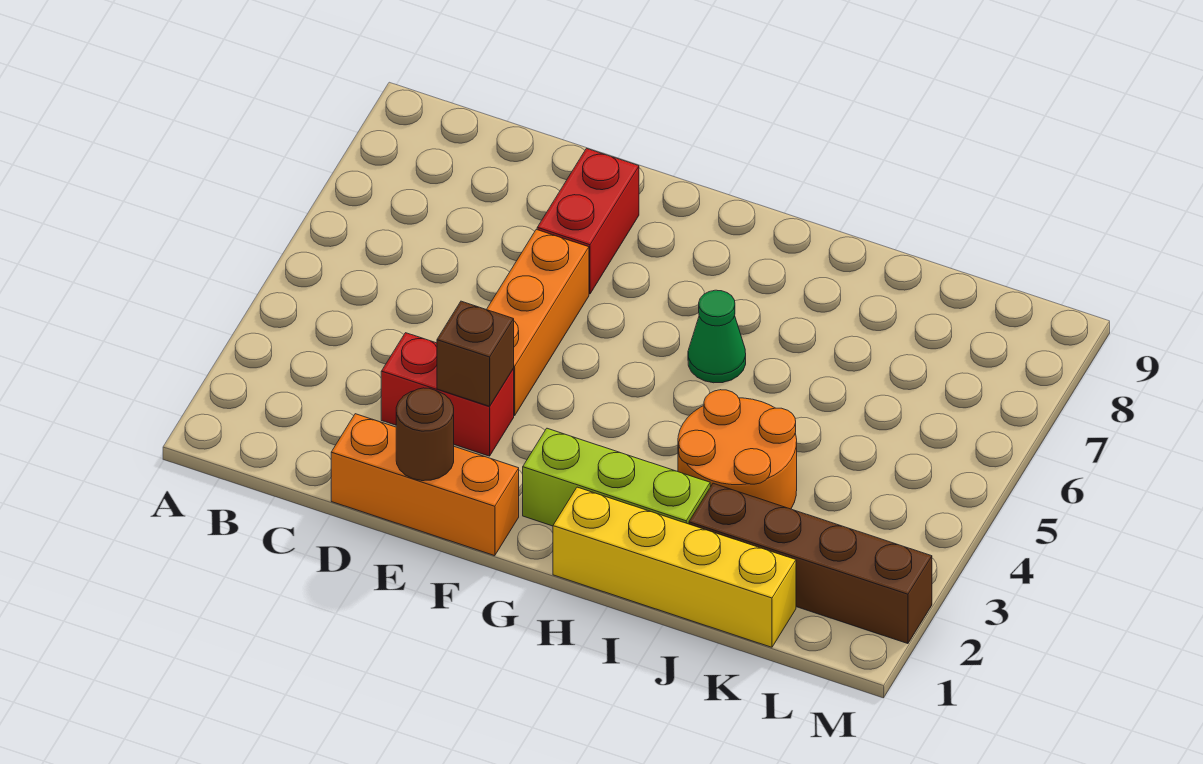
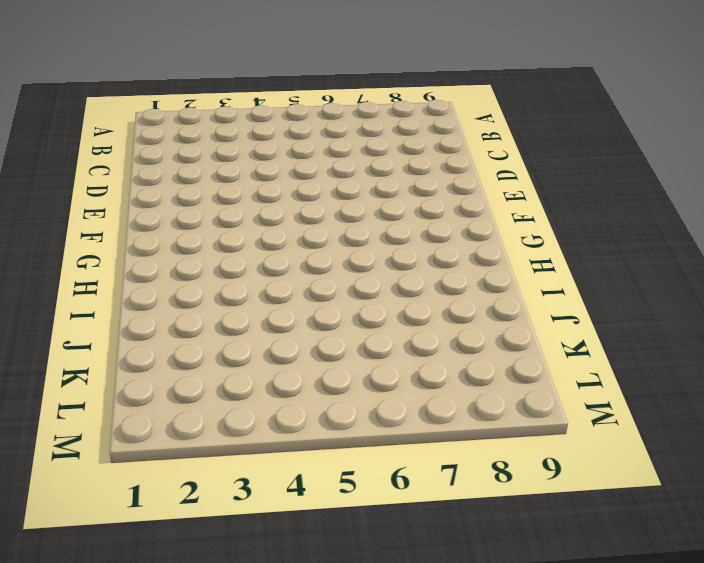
none -> orange brick D1:F1 level 1
none -> red brick D3:E3 level 1

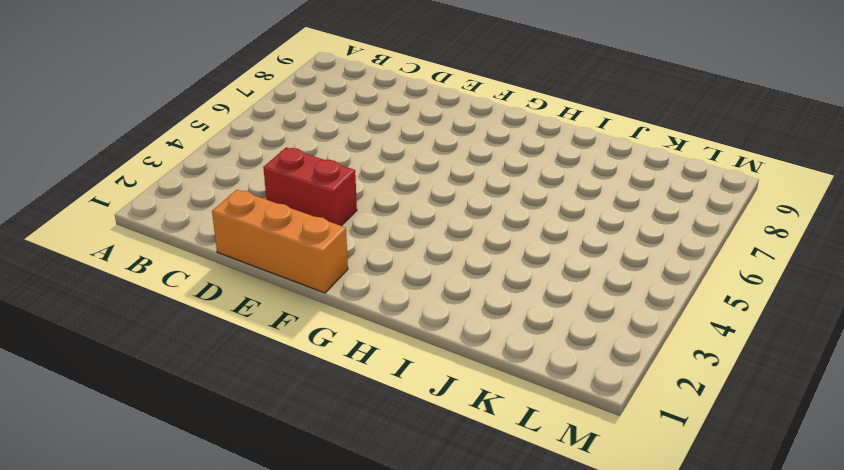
none -> orange brick E4:E6 level 1
none -> red brick E7:E8 level 1

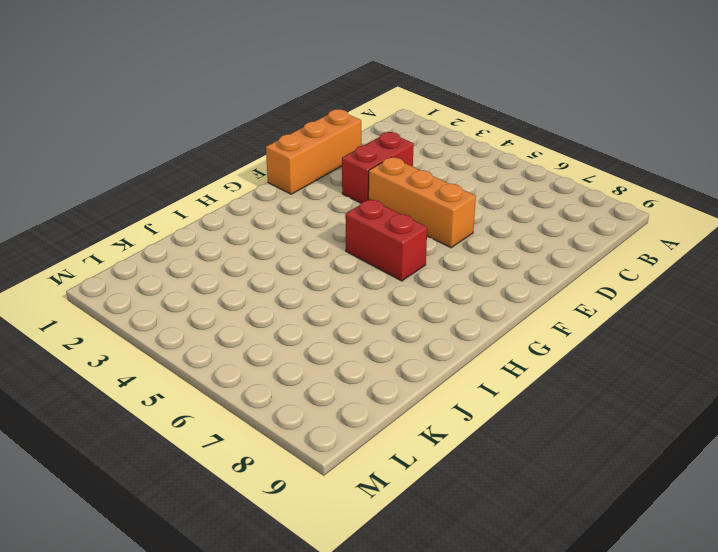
red brick G5:G6 level 1 -> red brick E7:E8 level 1
none -> lime brick G2:I2 level 1
none -> yellow brick H1:K1 level 1

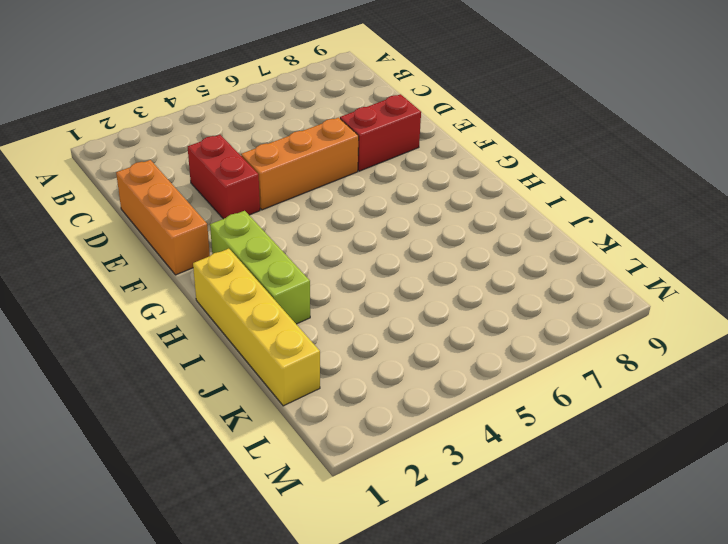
none -> green cone H6 level 1
none -> orange round brick I3:J4 level 1

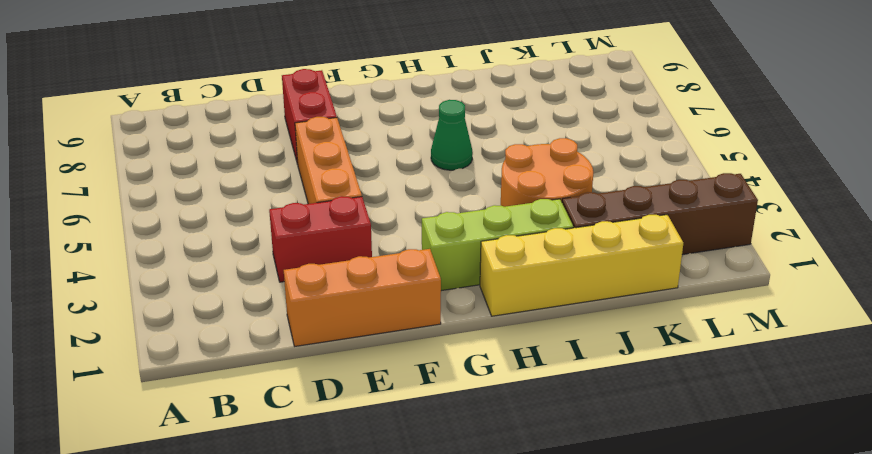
none -> brown round brick E1 level 2
none -> brown brick E3 level 2

